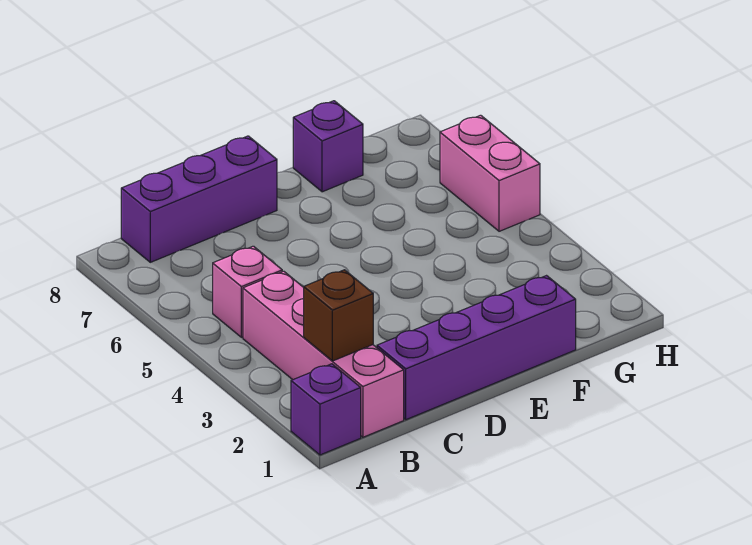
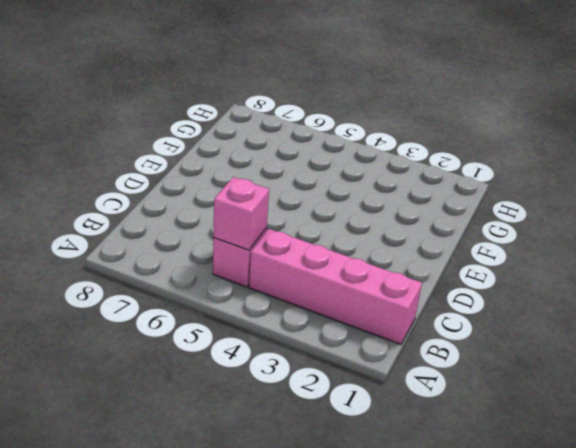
pink brick B5 level 2 -> none
none -> purple brick A1 level 1
none -> purple brick B8:D8 level 1

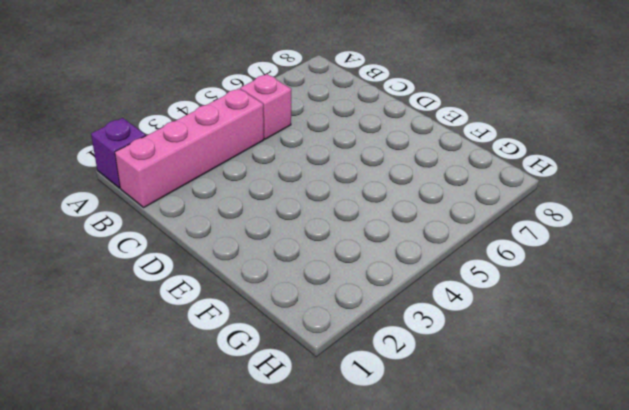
none -> purple brick B8:D8 level 1
none -> purple brick C1:F1 level 1

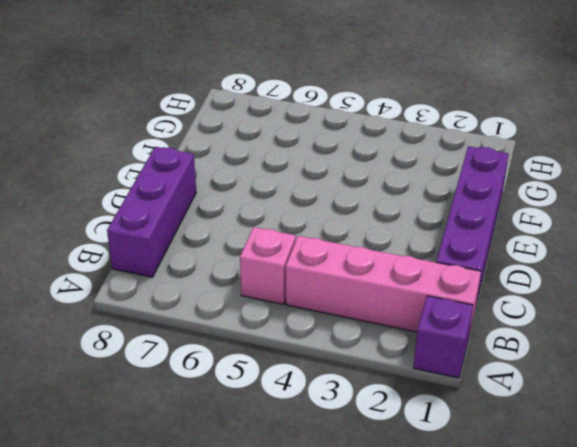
none -> purple brick F8 level 1
none -> pink brick H5:H6 level 1

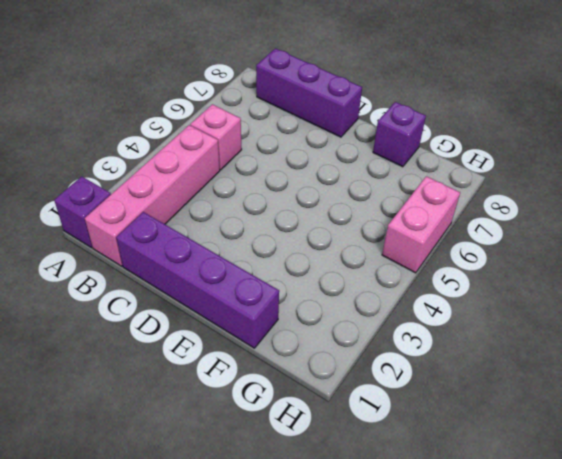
none -> brown brick B2 level 2

